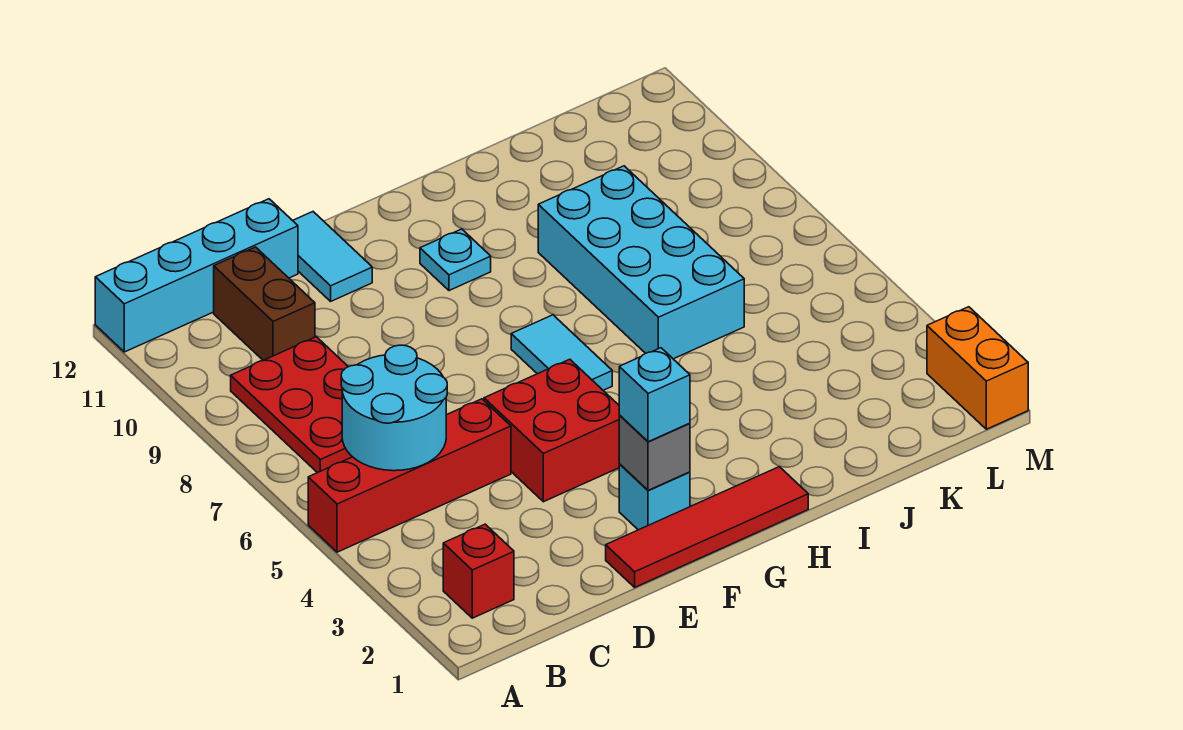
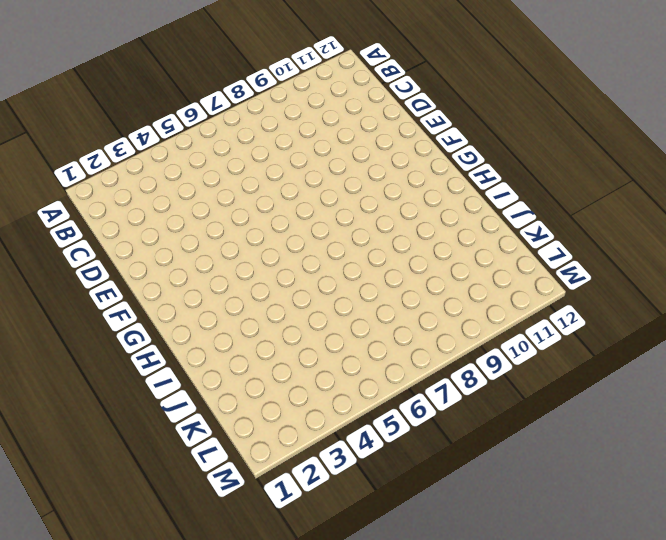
none -> red brick A5:D5 level 1
none -> cyan brick A12:D12 level 1
none -> red brick B2 level 1

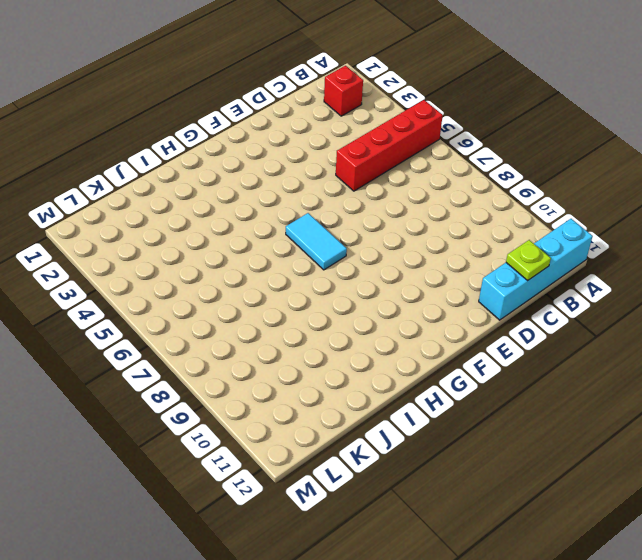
lime plate C12 level 2 -> none
none -> red plate B7:C9 level 1
none -> brown brick C10:C11 level 1
none -> red tile E1:H1 level 1

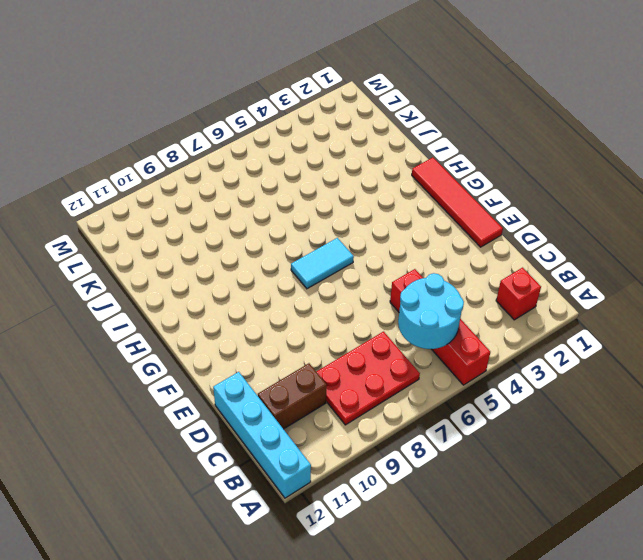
none -> red brick E4:F5 level 1
none -> cyan tile E11:E12 level 1
none -> cyan brick F2 level 1

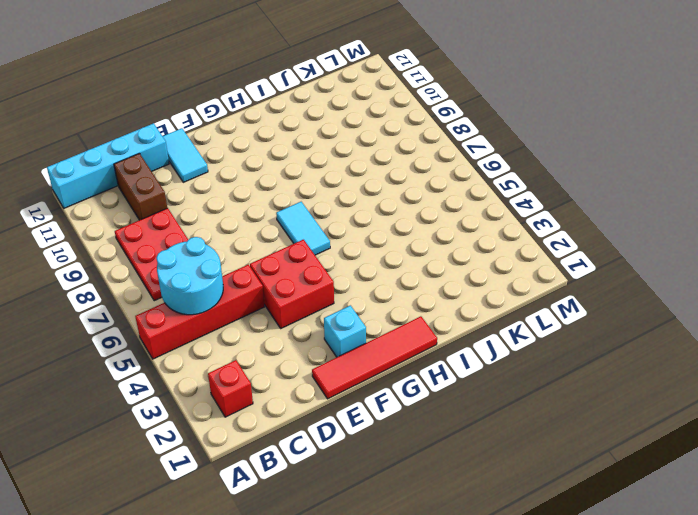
none -> cyan plate G10 level 1
none -> cyan brick I6:J9 level 1
none -> orange brick M1:M2 level 1

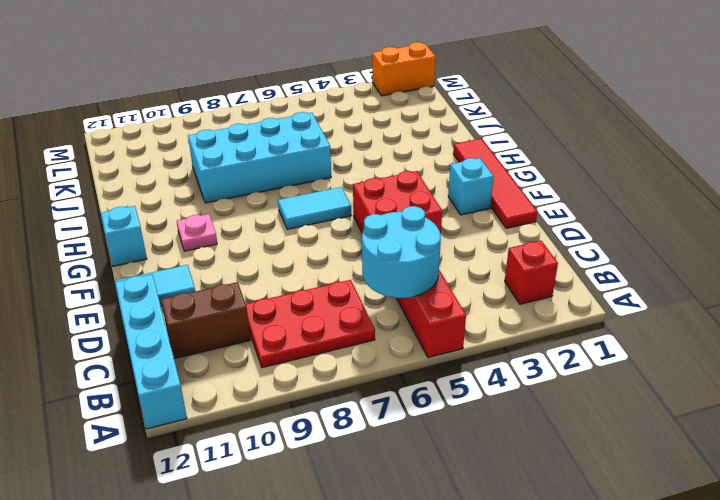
pink plate G10 level 1 -> cyan plate G10 level 1
cyan brick G12 level 1 -> cyan brick F2 level 3
none -> grey brick F2 level 2

